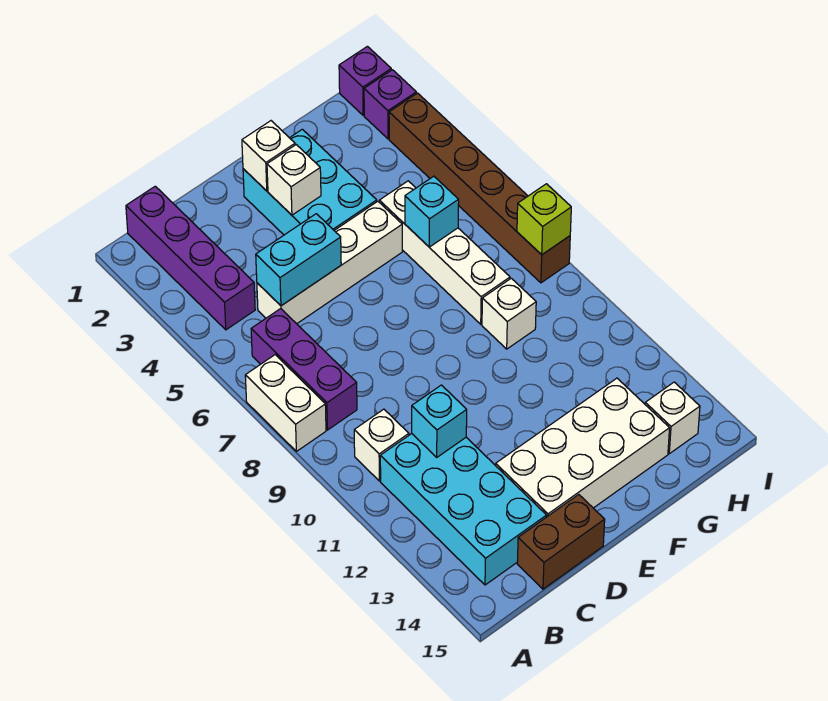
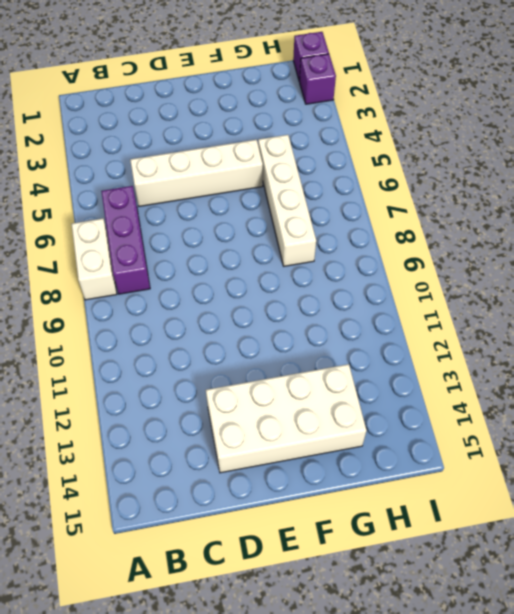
none -> purple brick B1:B4 level 1
none -> white brick B10 level 1
none -> cyan brick B11:C14 level 1

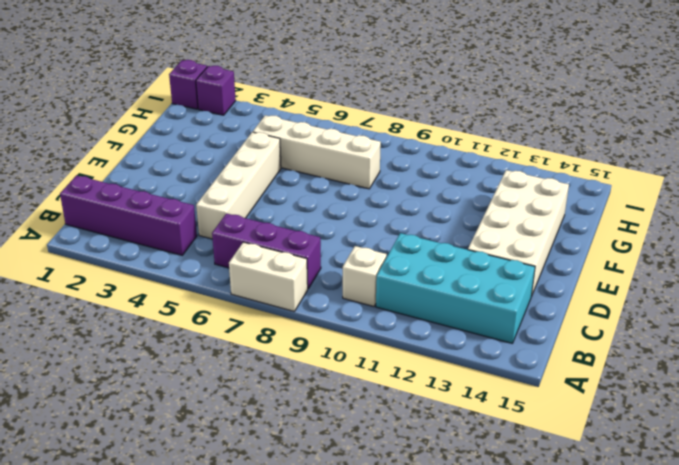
none -> brown brick C15:D15 level 1
none -> cyan brick E2:F4 level 1
none -> white brick G9 level 1

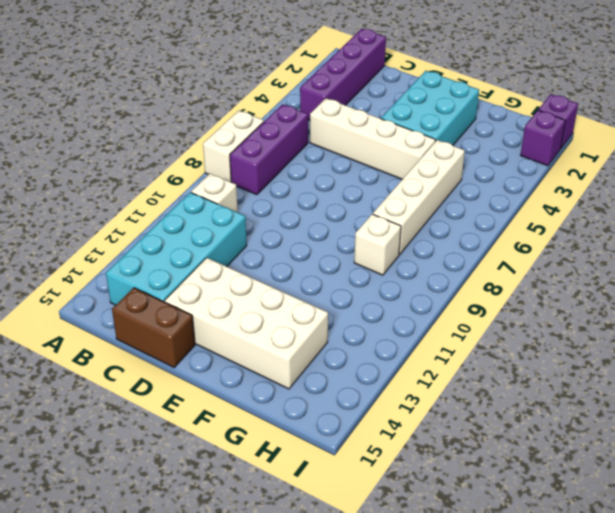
none -> white brick H14 level 1
none -> brown brick I3:I8 level 1
none -> cyan brick C5:D5 level 2

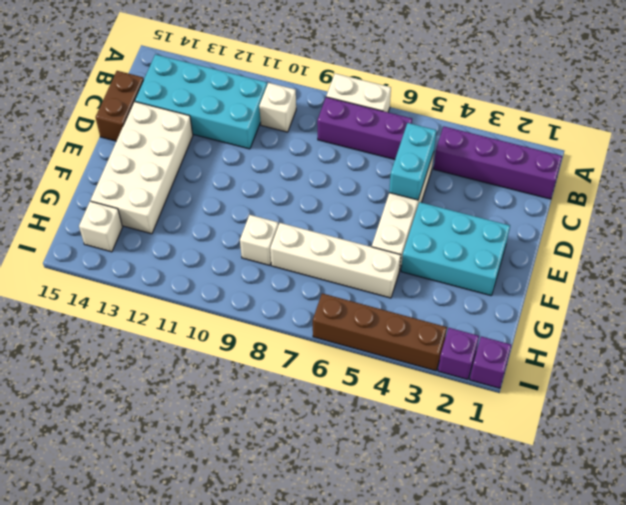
brown brick I3:I6 level 1 -> brown brick I3:I8 level 1
none -> cyan brick C11 level 2
none -> white brick E2 level 2
none -> white brick E3 level 2

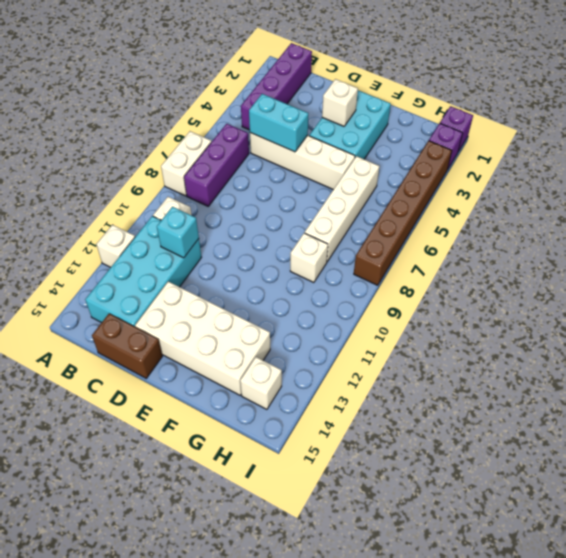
white brick A12 level 1 -> white brick E2 level 2
none -> cyan brick G6 level 2
none -> lime brick I8 level 2

